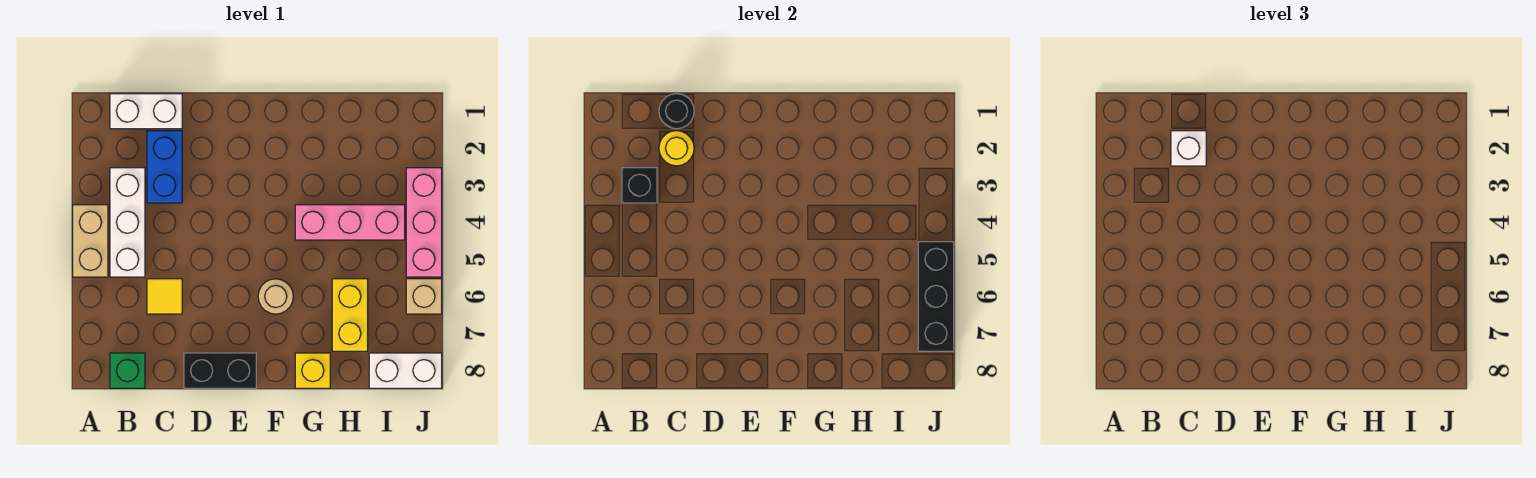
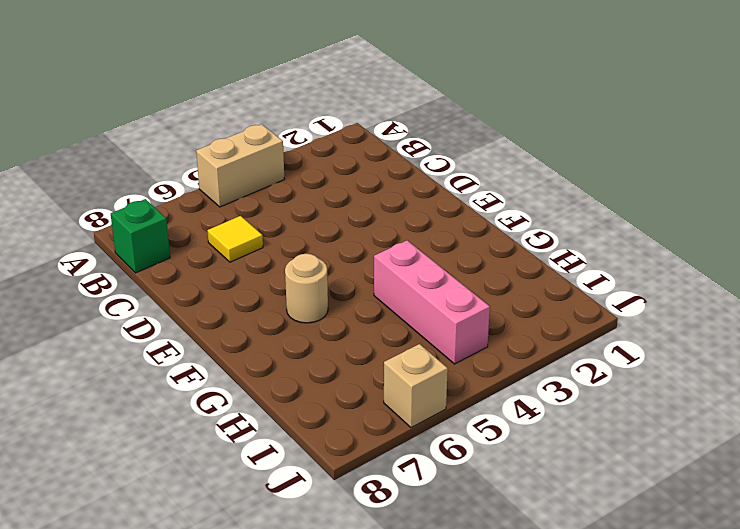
none -> white brick B1:C1 level 1
none -> white brick B3:B5 level 1
none -> blue brick C2:C3 level 1

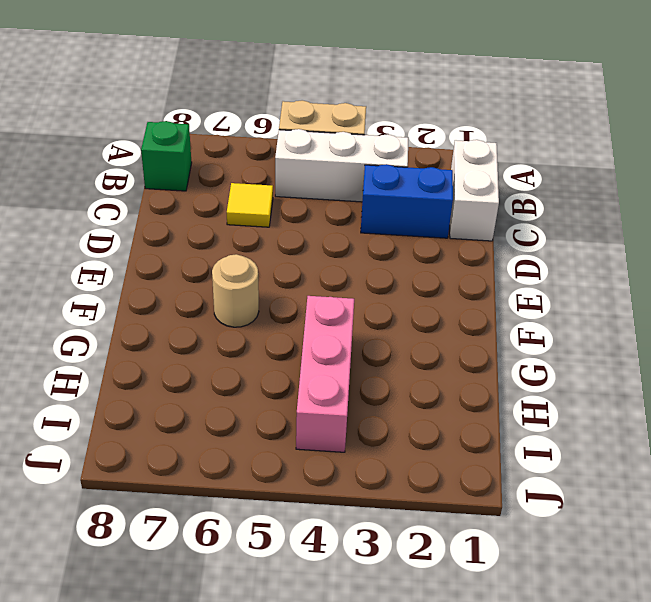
none -> black brick D8:E8 level 1
none -> yellow brick G8 level 1
none -> yellow brick H6:H7 level 1

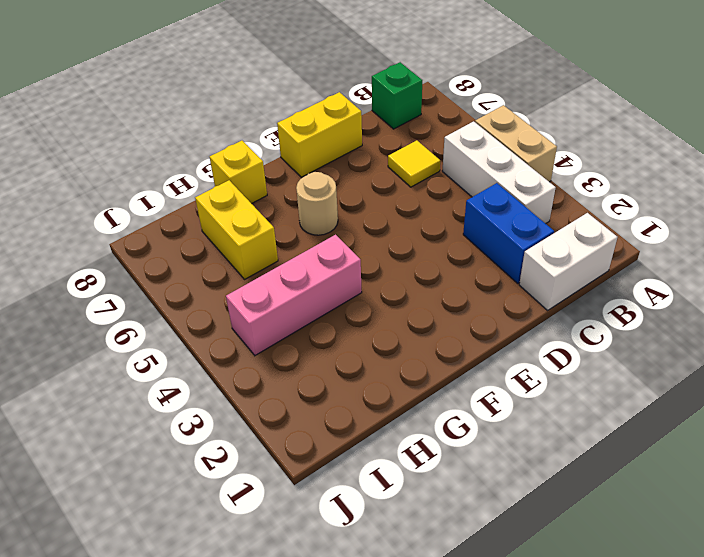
yellow brick D8:E8 level 1 -> black brick D8:E8 level 1
none -> white brick I8:J8 level 1
none -> pink brick J3:J5 level 1
none -> tan brick J6 level 1

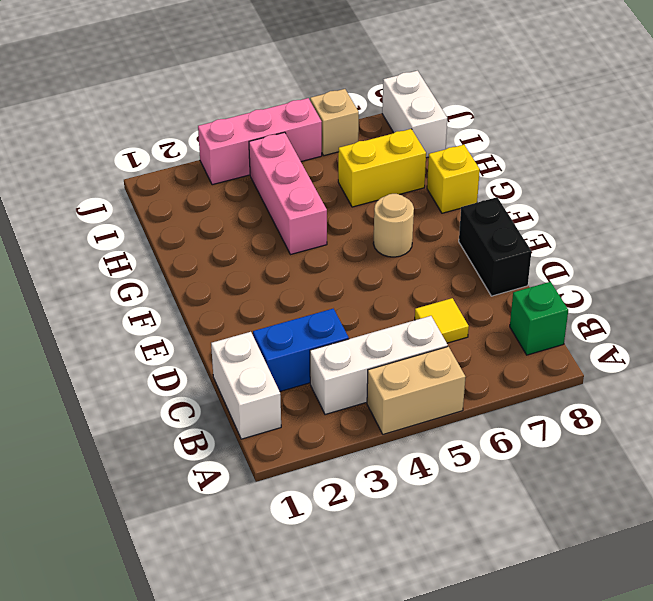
none -> black brick B3 level 2
none -> black round brick C1 level 2
none -> yellow round brick C2 level 2

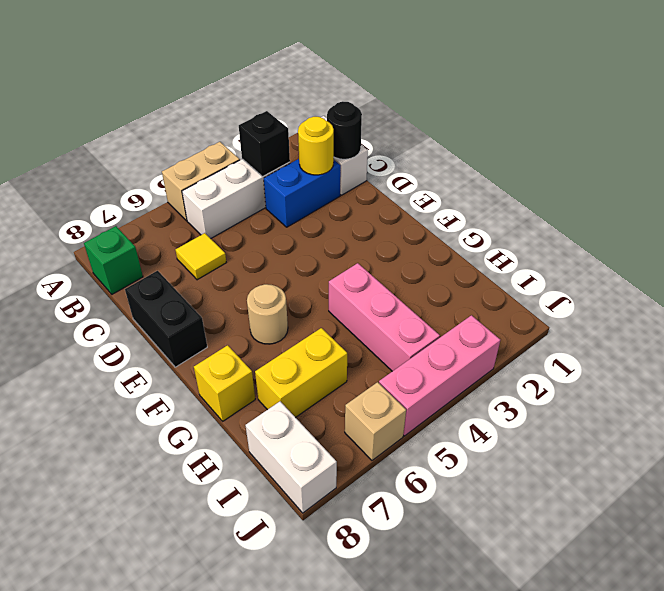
none -> black brick J5:J7 level 2
none -> white brick C2 level 3

